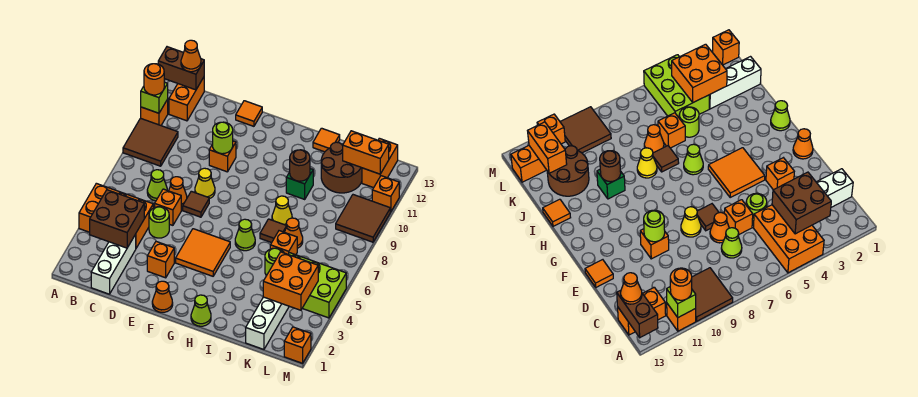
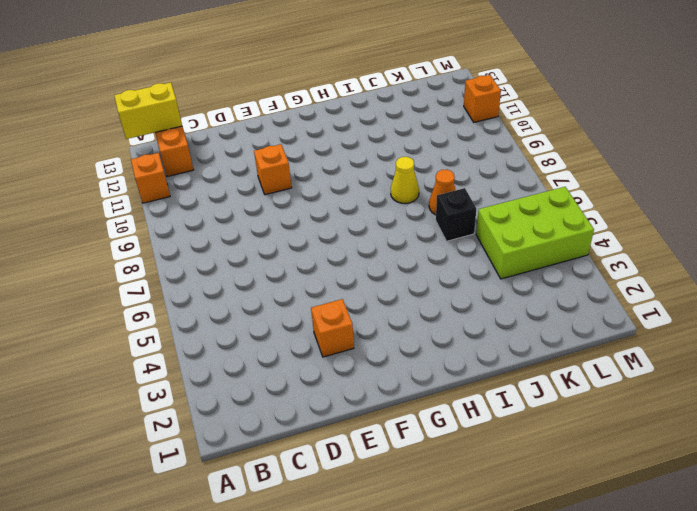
yellow brick A13:B13 level 2 -> brown brick A13:B13 level 2
black brick J6 level 1 -> orange brick J6 level 1
none -> orange brick A4:C5 level 1
none -> brown tile A9:B10 level 1
none -> white brick C1:C3 level 1
none -> lime cone C7 level 1

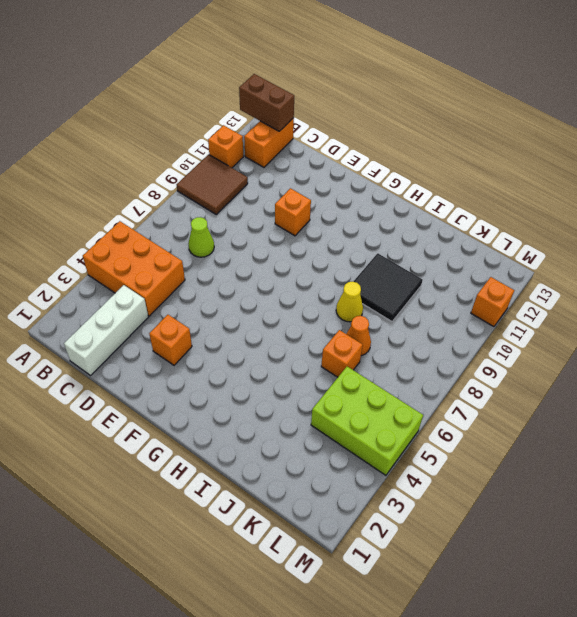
black tile I9:J10 level 1 -> green brick I10 level 1
none -> lime round brick D5 level 1
none -> orange brick D6 level 1
none -> orange cone D7 level 1
none -> brown tile E7 level 1

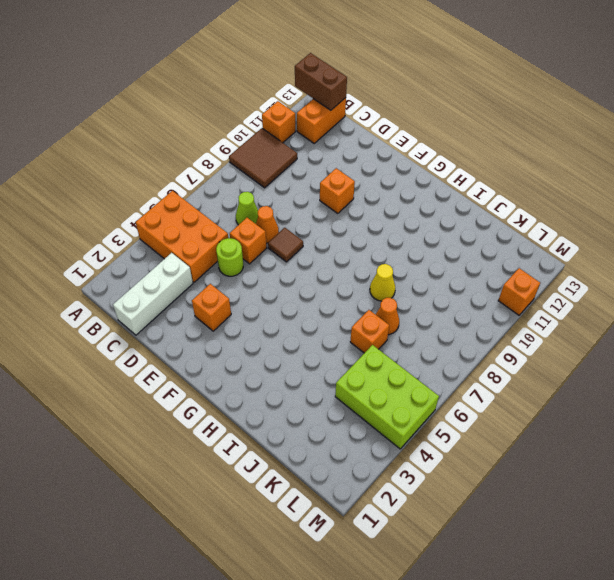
none -> yellow cone E8 level 1
none -> orange tile E13 level 1
none -> orange cone F1 level 1
none -> orange tile F4:G5 level 1

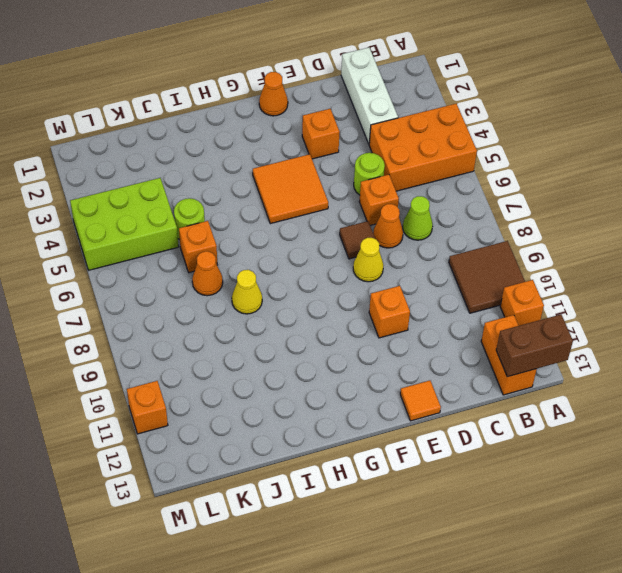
none -> lime cone H1 level 1
none -> lime cone H6 level 1
none -> brown tile I7 level 1
none -> green brick I10 level 1

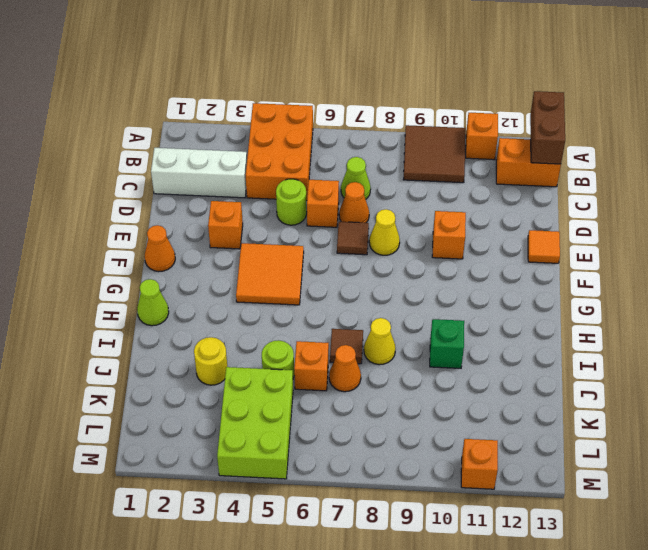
yellow round brick J3 level 1 -> none
none -> lime cone H6 level 1
none -> orange tile I13 level 1
none -> brown round brick J11:K12 level 1
none -> white brick K1:K3 level 1

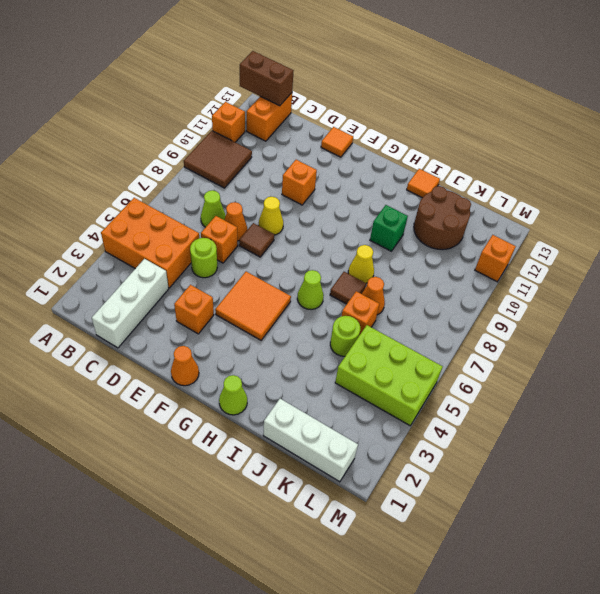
white brick J1:L1 level 1 -> white brick K1:K3 level 1
none -> brown tile L9:M10 level 1
none -> orange brick L12:L13 level 1
none -> orange brick M1 level 1
none -> lime brick A11 level 2

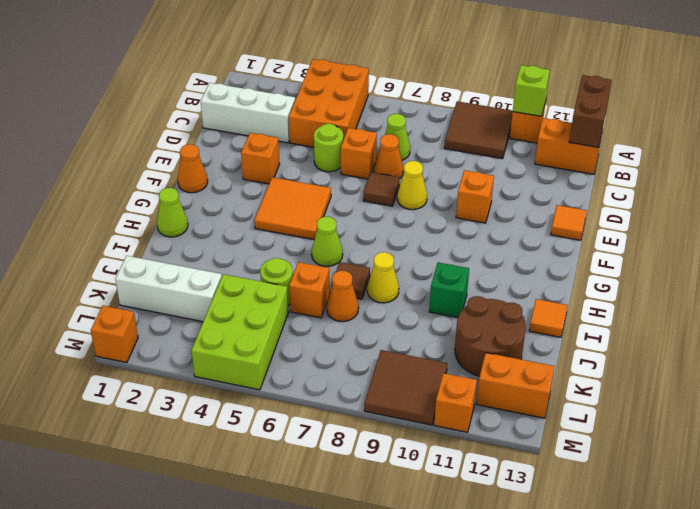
none -> brown brick B3:C4 level 2
none -> lime round brick E10 level 2
none -> brown round brick I10 level 2
none -> orange brick K3:L4 level 2

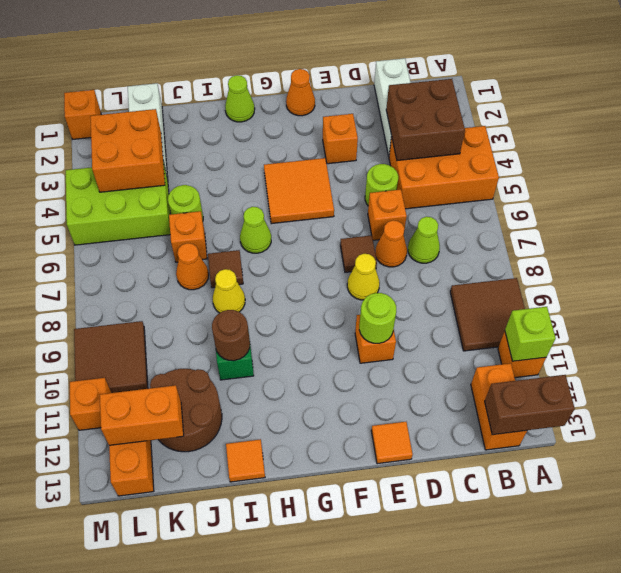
none -> orange round brick A11 level 3
none -> orange cone B13 level 3

